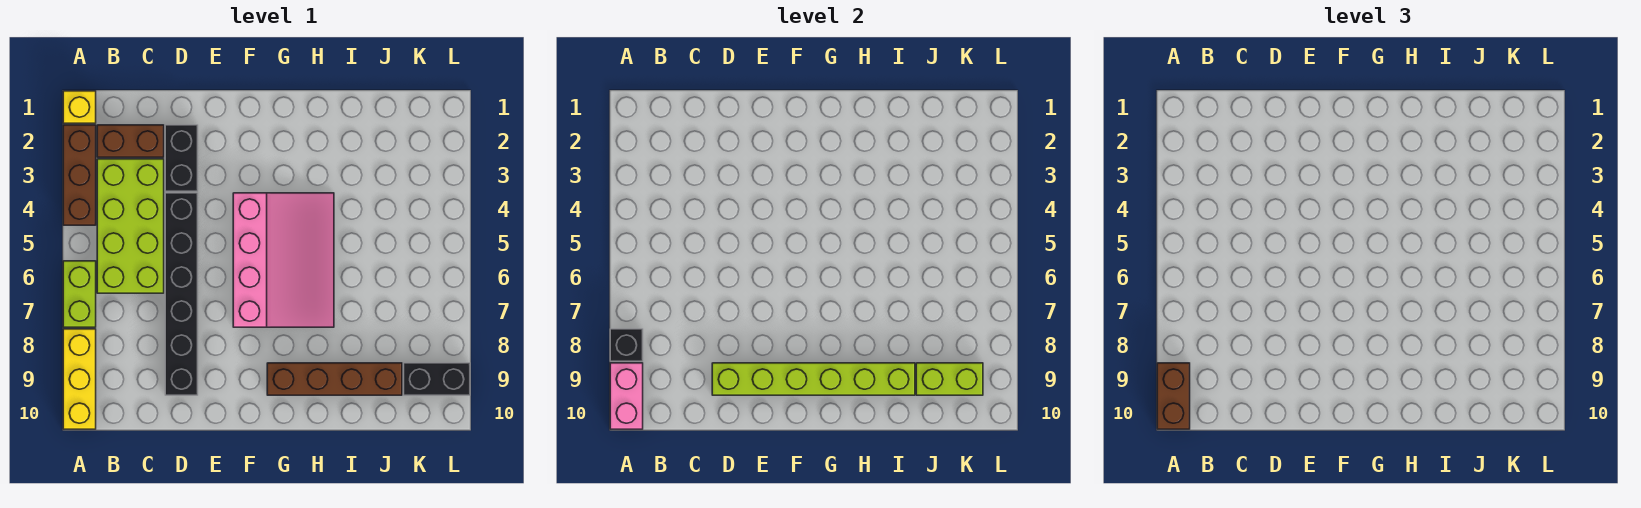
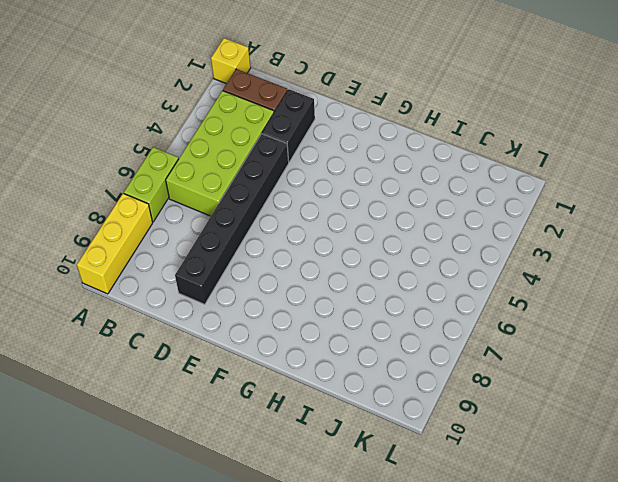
none -> brown brick A2:A4 level 1
none -> pink slope F4:H7 level 1 top F
none -> brown brick G9:J9 level 1

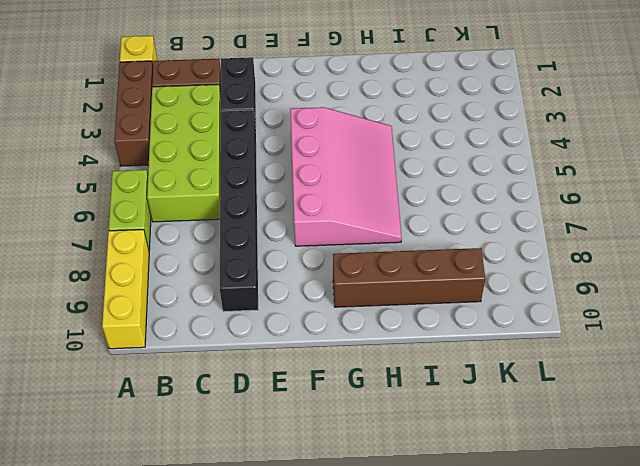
none -> black brick K9:L9 level 1
none -> black brick A8 level 2
none -> pink brick A9:A10 level 2

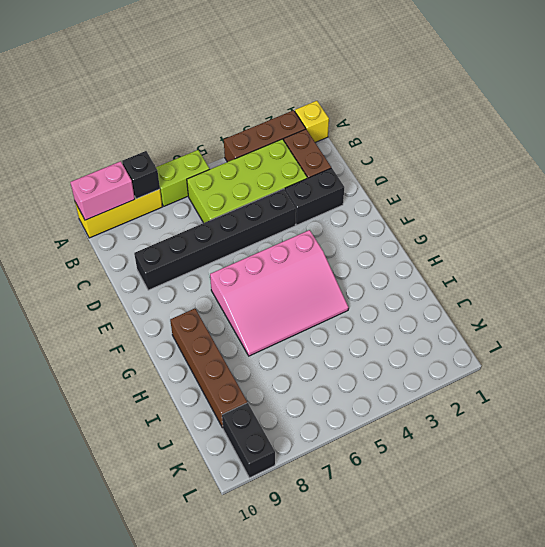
none -> lime brick D9:I9 level 2
none -> lime brick J9:K9 level 2
none -> brown brick A9:A10 level 3

